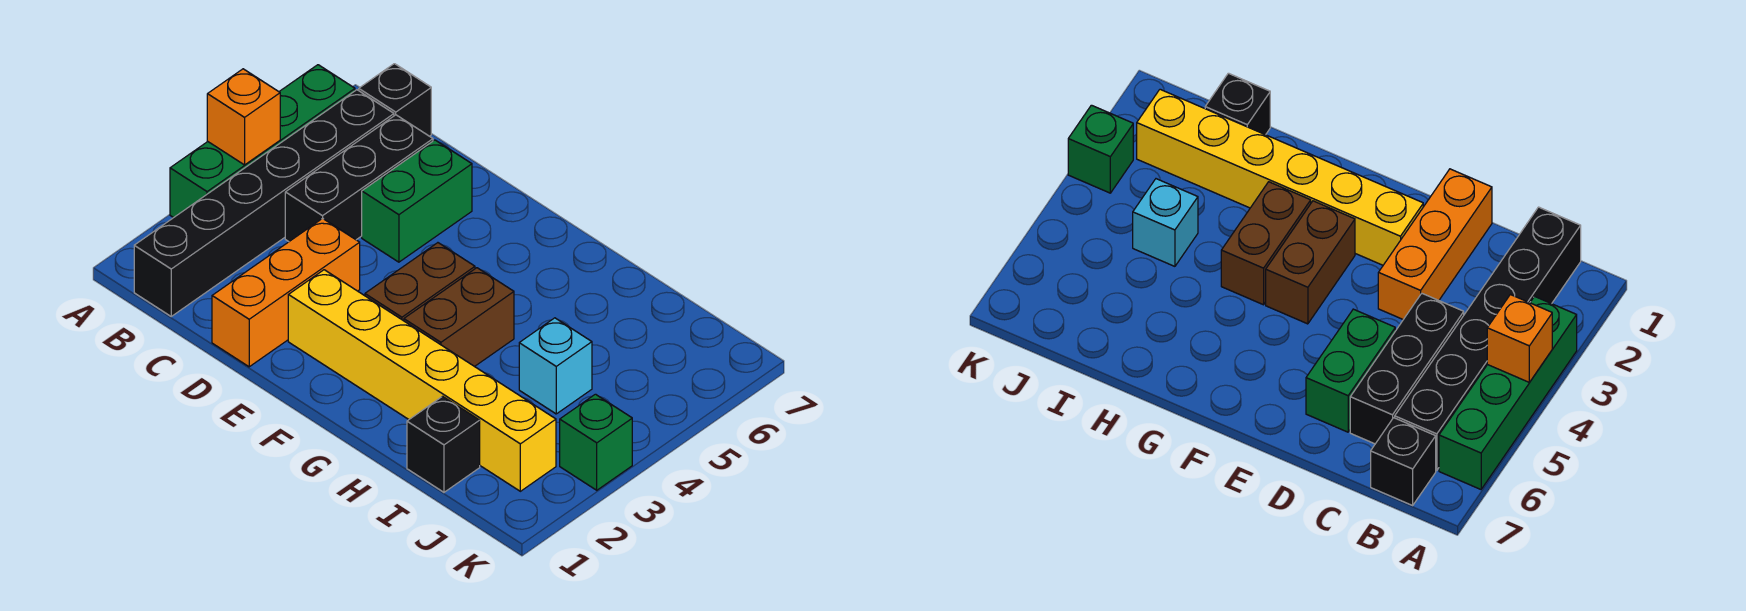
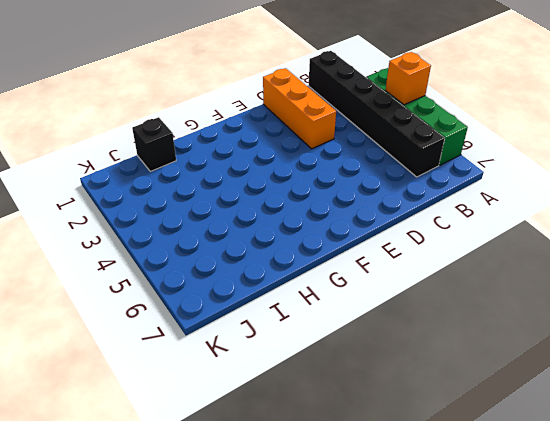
none -> black brick B7 level 1
none -> black brick C4:C6 level 1
none -> green brick D5:D6 level 1

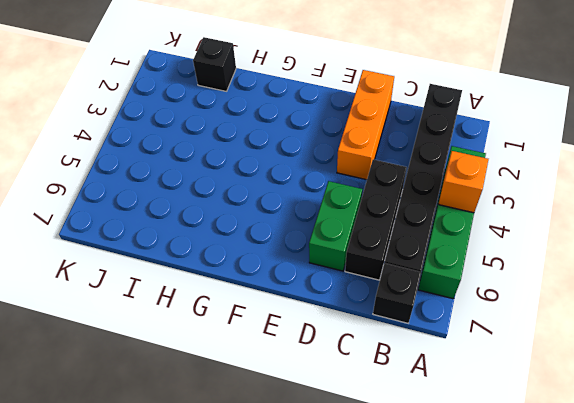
none -> yellow brick E2:J2 level 1
none -> brown brick F3:F4 level 1
none -> brown brick G3:G4 level 1

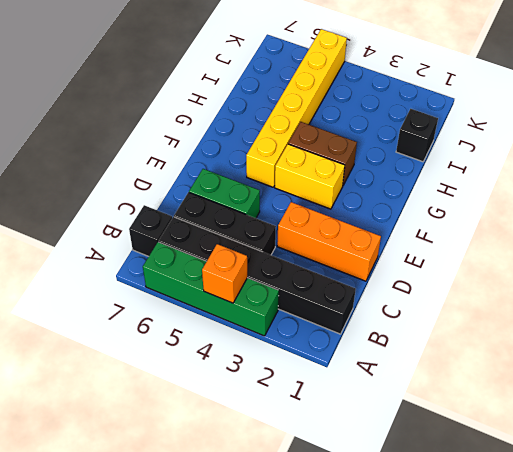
yellow brick F3:F4 level 1 -> brown brick F3:F4 level 1
yellow brick F5:K5 level 1 -> yellow brick E2:J2 level 1
none -> cyan brick I4 level 1
none -> green brick K3 level 1

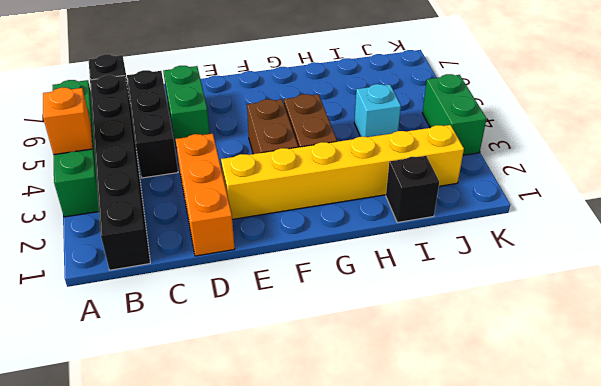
green brick K3:K4 level 1 -> green brick K3 level 1

